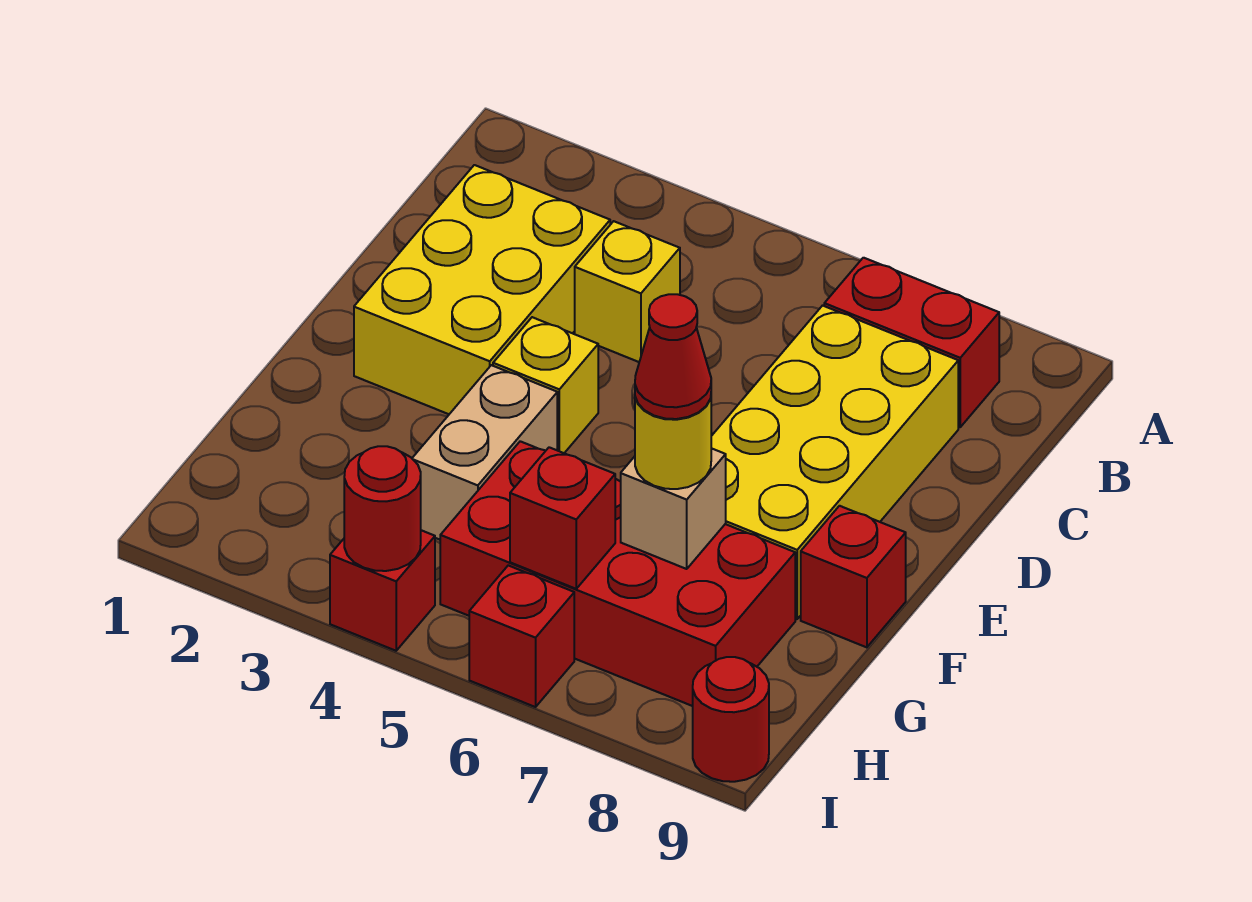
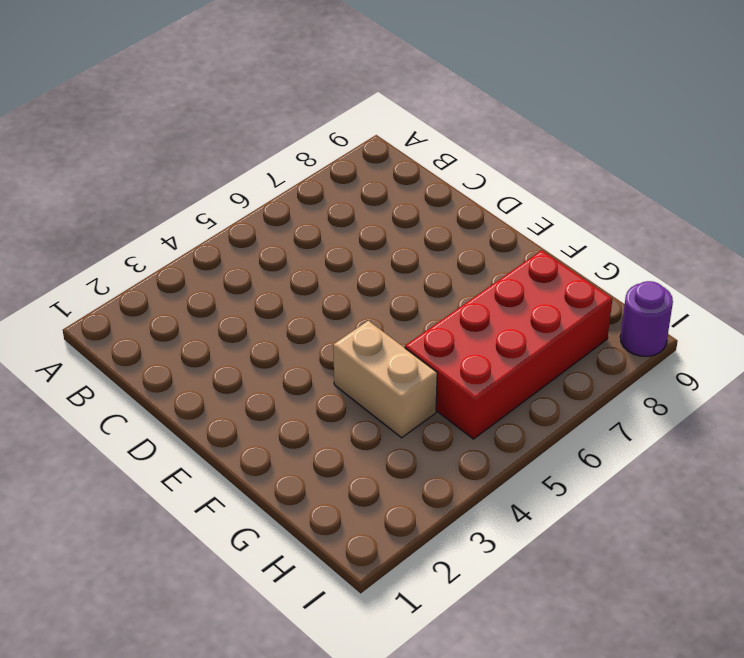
purple round brick I9 level 1 -> red round brick I9 level 1
none -> red brick B7:B8 level 1
none -> yellow brick C2:E3 level 1
none -> yellow brick C4 level 1

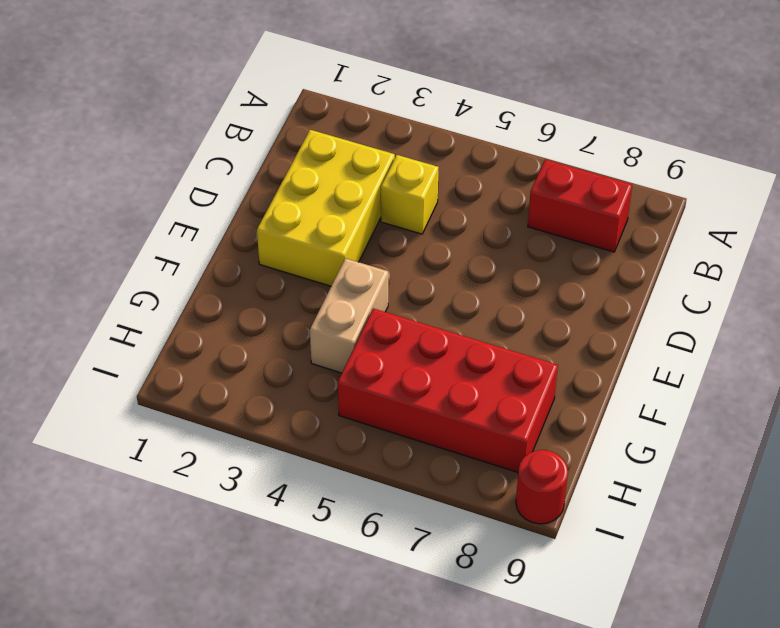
none -> yellow brick C7:F8 level 1
none -> yellow brick E4 level 1
none -> red brick F9 level 1

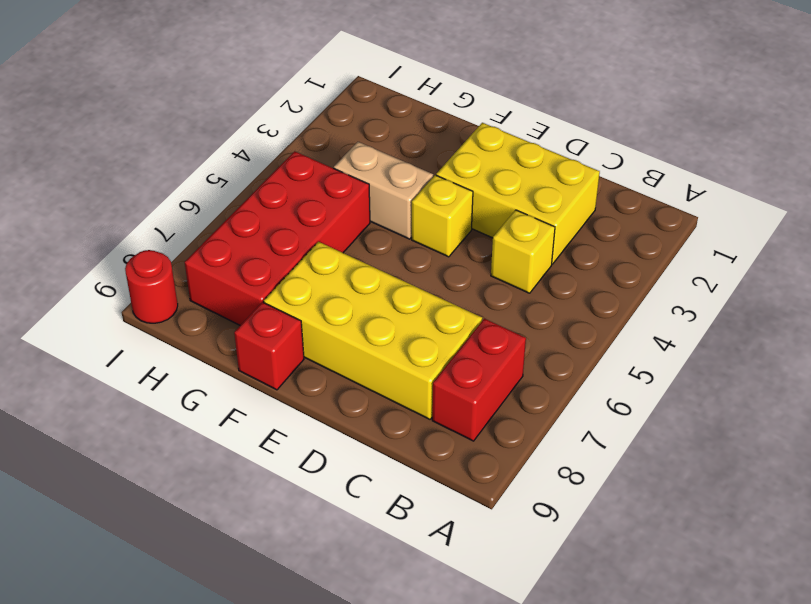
none -> red brick I4 level 1
none -> red brick I6 level 1
none -> tan brick G7 level 2

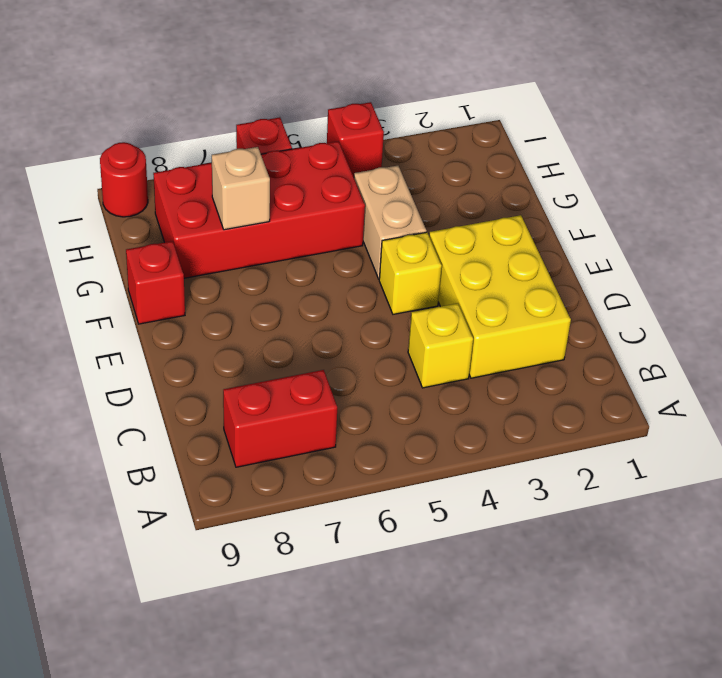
none -> yellow brick C7:F8 level 1
none -> red brick H6 level 2
none -> red round brick I4 level 2

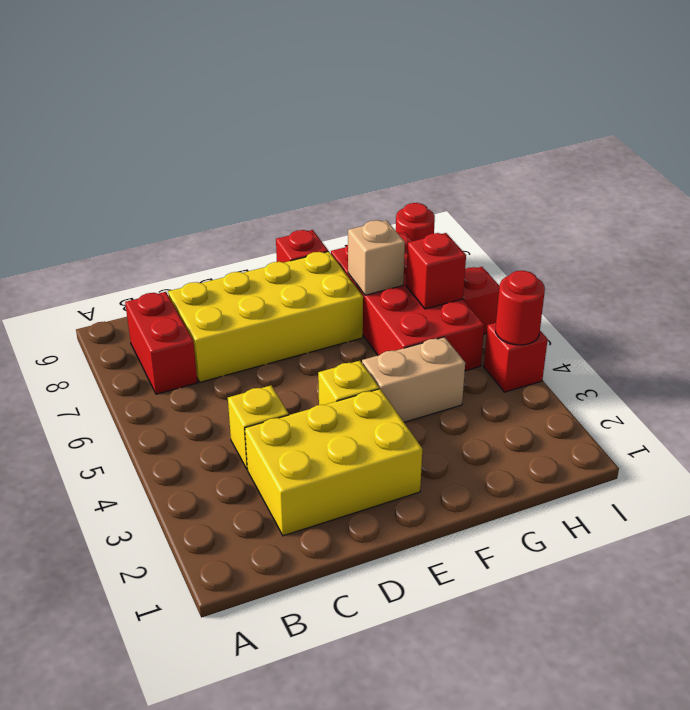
none -> yellow round brick G7 level 3
none -> red cone G7 level 4

